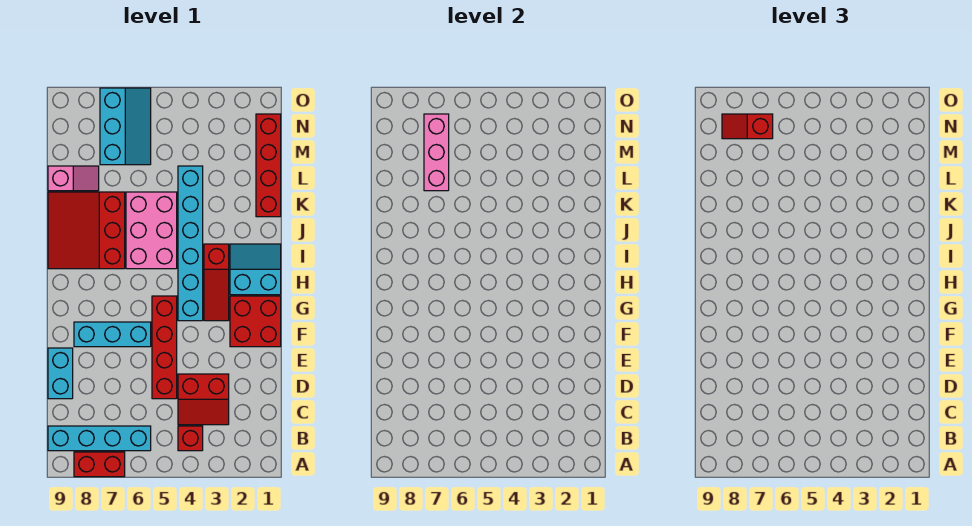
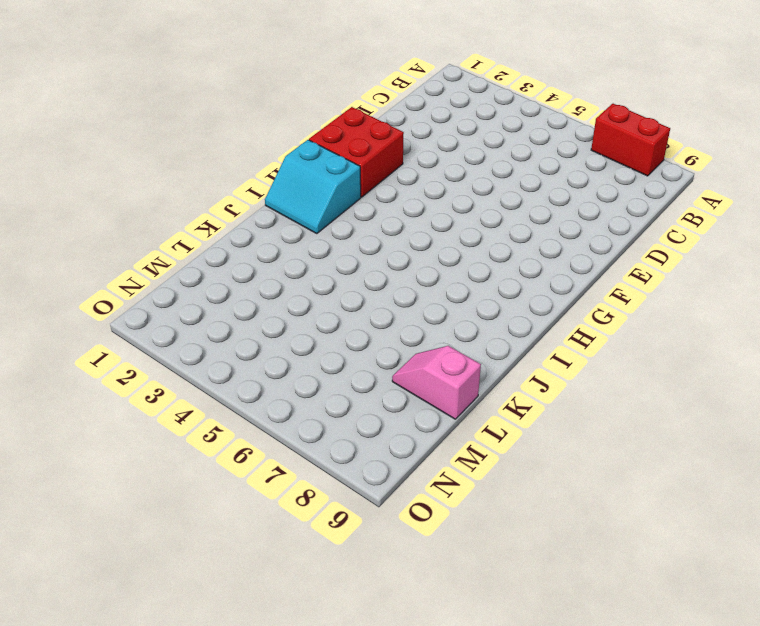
none -> red brick B4 level 1
none -> cyan brick B6:B9 level 1
none -> red slope C3:D4 level 1 top D

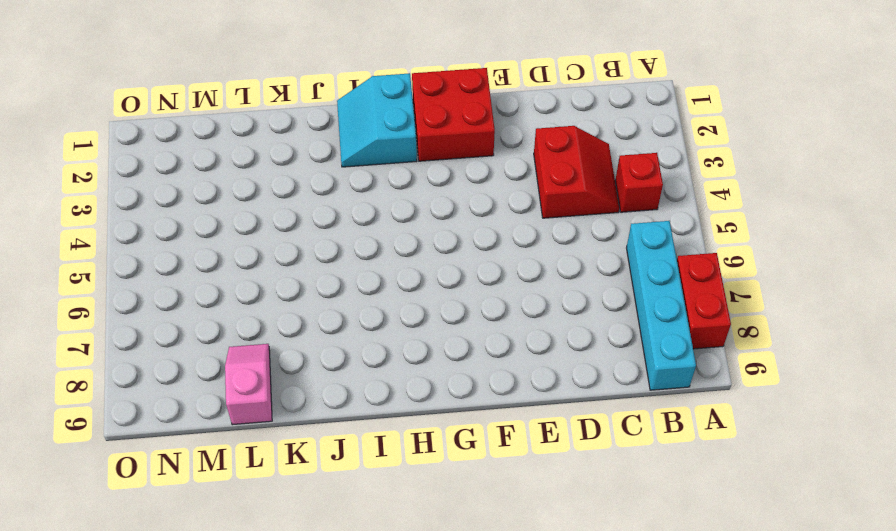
none -> red brick D5:G5 level 1
none -> cyan brick D9:E9 level 1
none -> cyan brick F6:F8 level 1

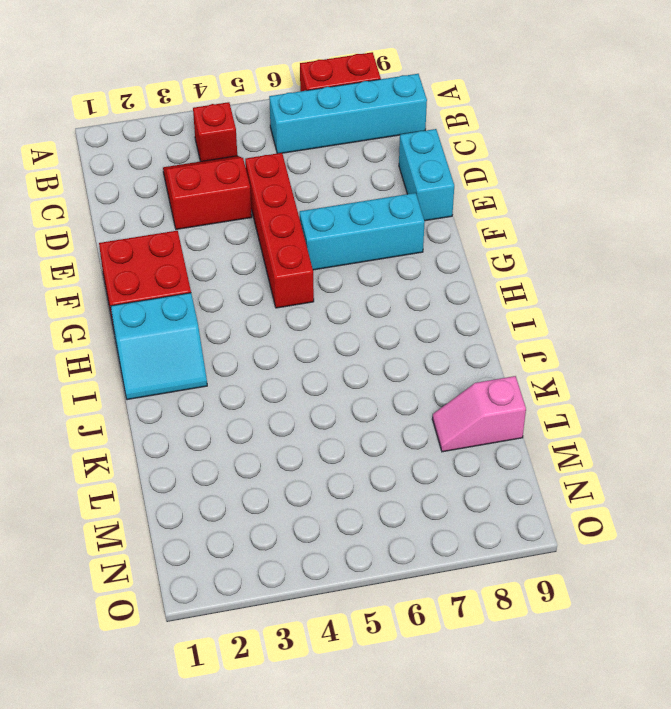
none -> red slope G3:I3 level 1 top I
none -> cyan brick G4:L4 level 1
none -> pink brick I5:K6 level 1

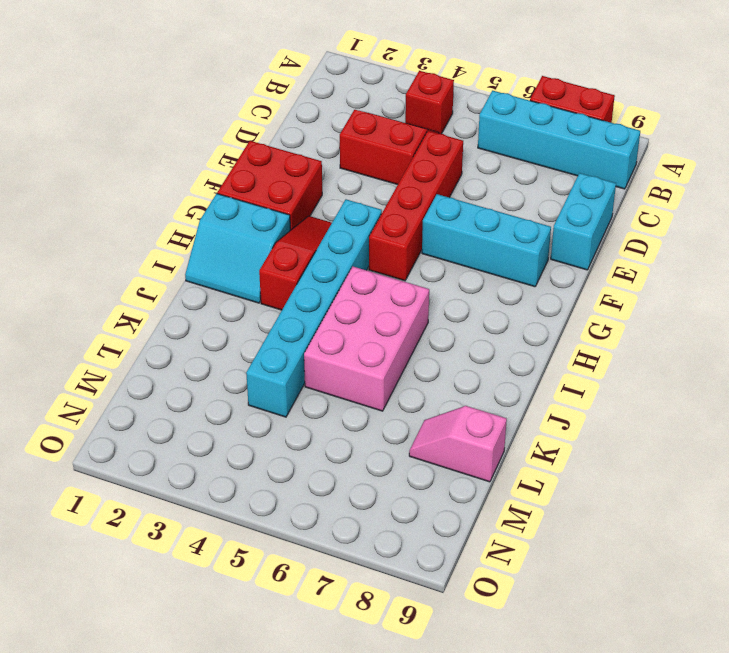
none -> red slope I7:K9 level 1 top 7
none -> red brick K1:N1 level 1
none -> cyan slope M6:O7 level 1 top 7

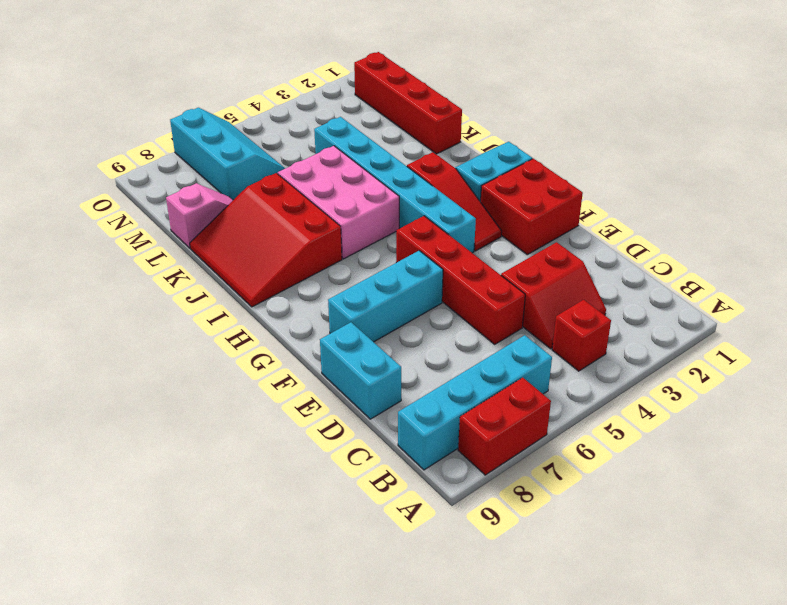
none -> pink brick L7:N7 level 2
none -> red slope N7:N8 level 3 top 7

